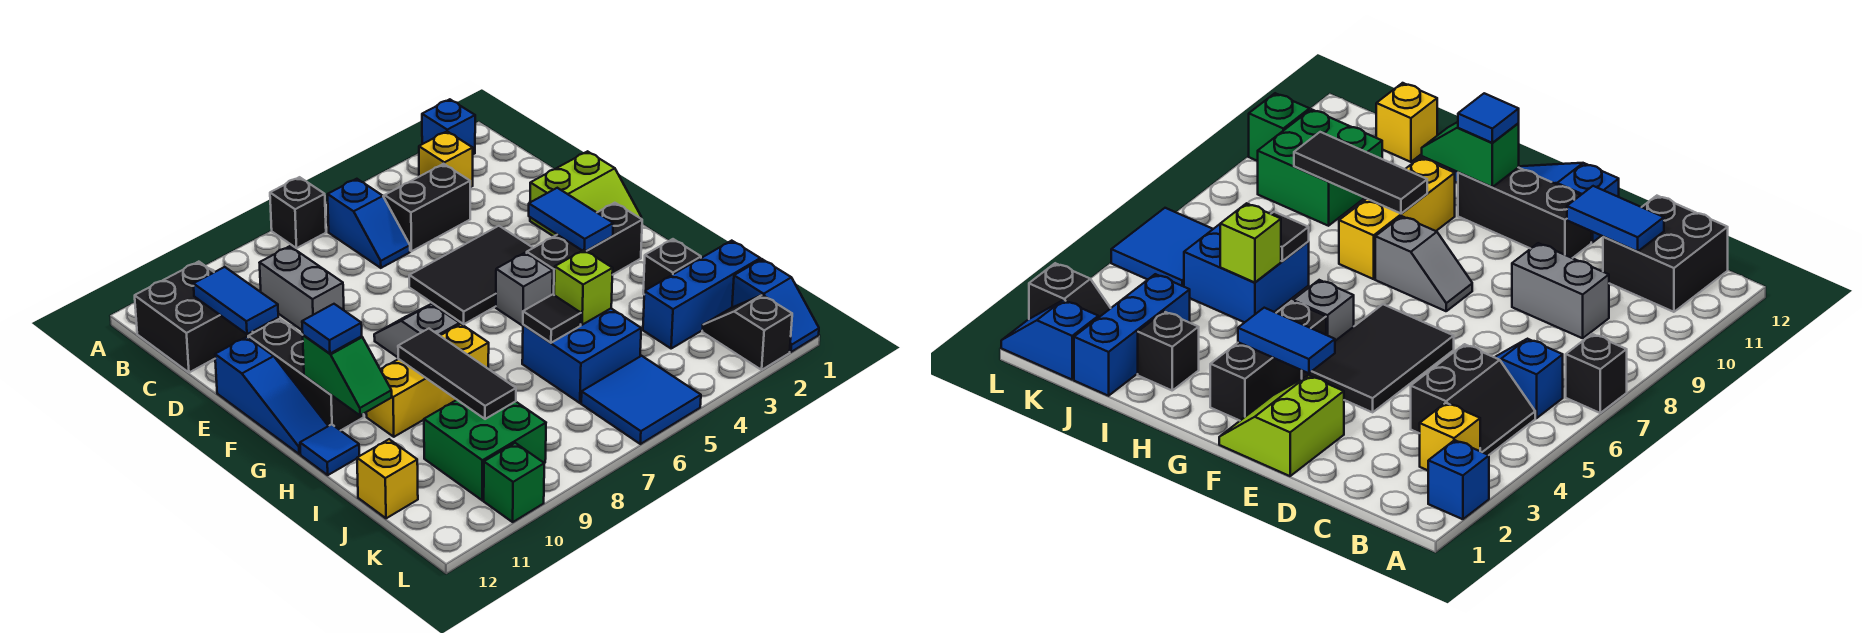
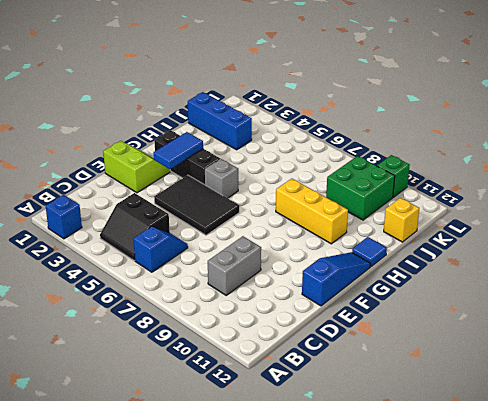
none -> black brick A7 level 1
none -> yellow brick B3 level 1
none -> black brick B11:C12 level 1
none -> black brick E11:G11 level 1

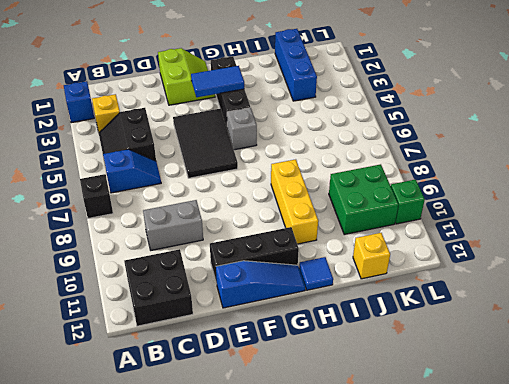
none -> grey slope F8:G8 level 1 top G
none -> black brick I2 level 1
none -> blue brick I5:J6 level 1
none -> blue slope K1:L1 level 1 top K

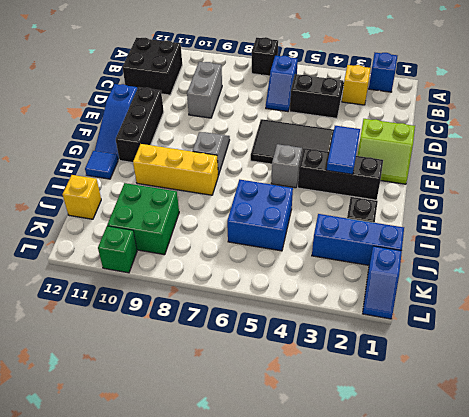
none -> black slope K2:L2 level 1 top L
none -> blue tile K5:L6 level 1
none -> blue tile C11:D11 level 2
none -> green slope G11:H11 level 2 top G

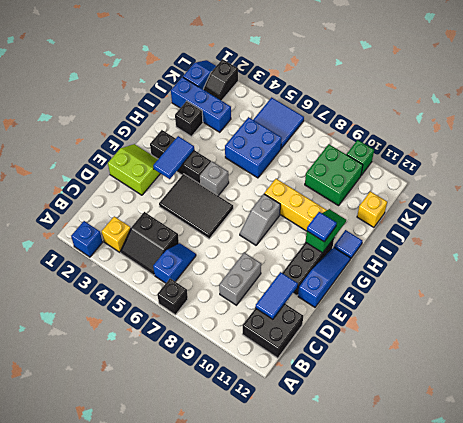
none -> black tile H9:J9 level 2
none -> lime brick I5 level 2
none -> black tile I6 level 2

